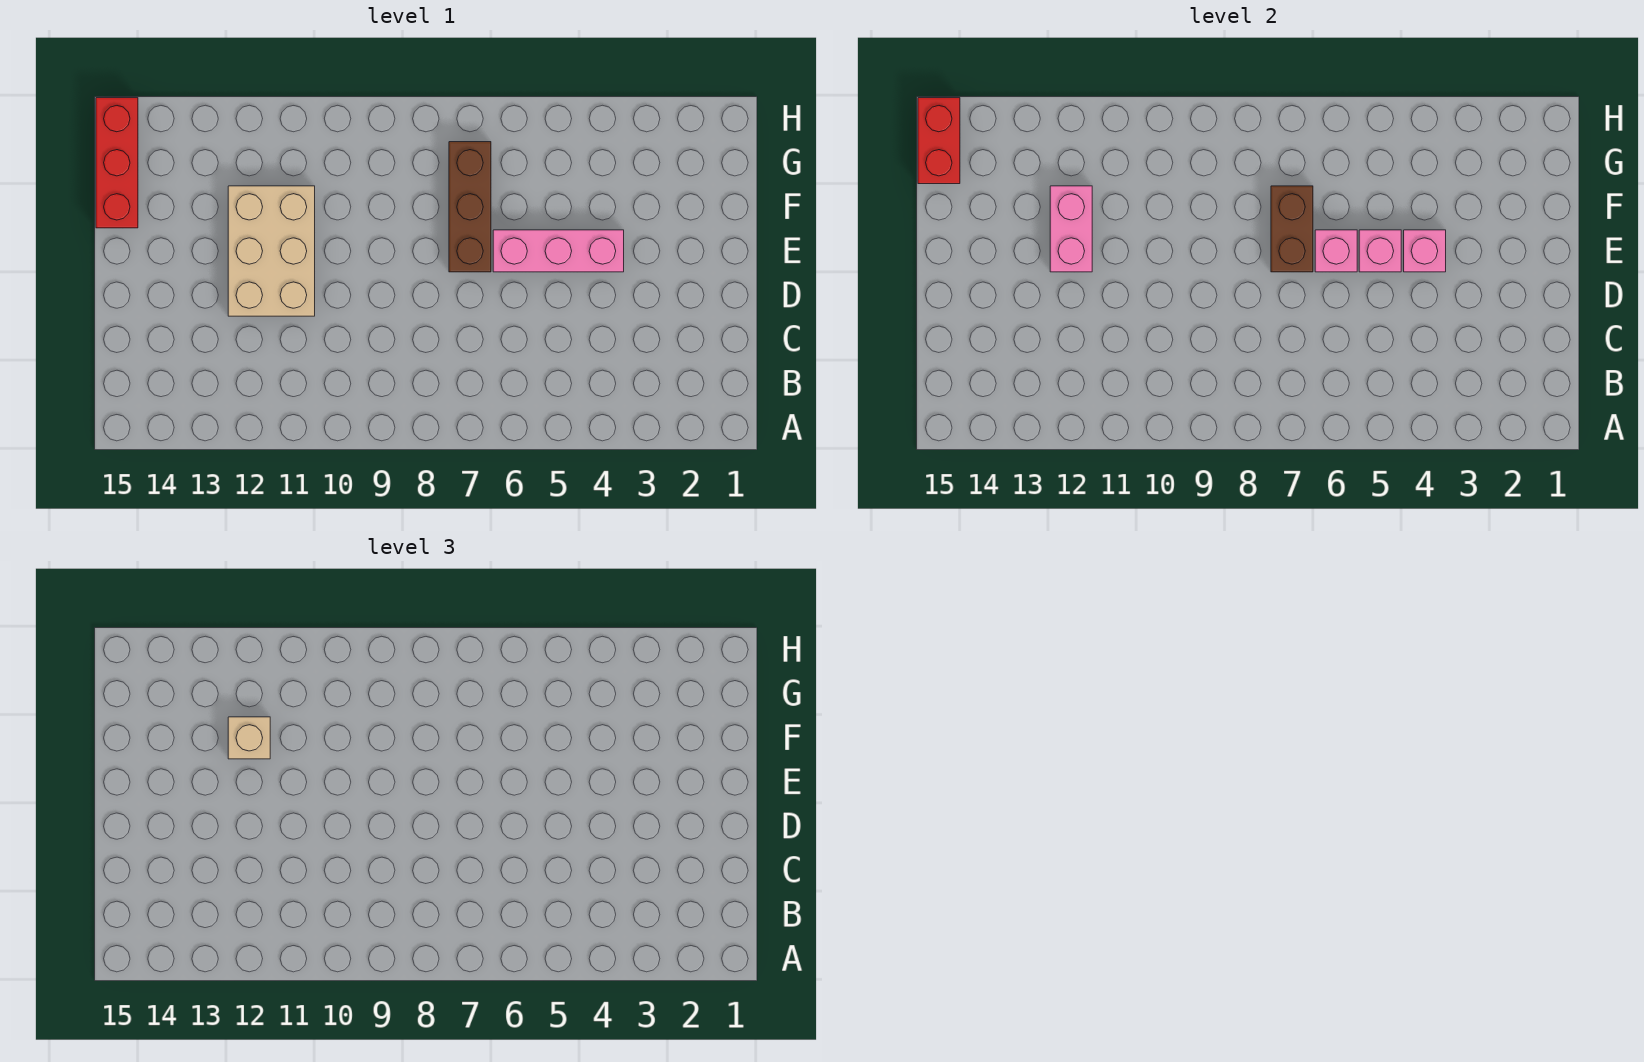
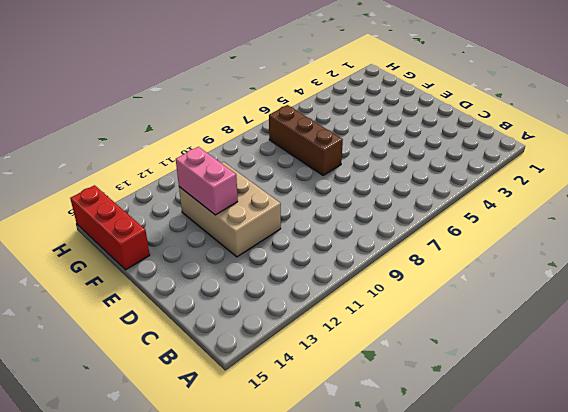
none -> pink brick E4:E6 level 1
none -> pink brick E4 level 2

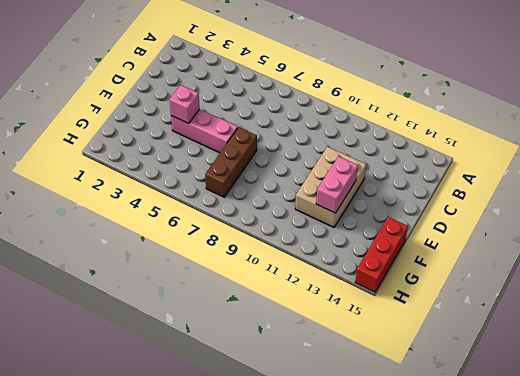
none -> pink brick E5 level 2
none -> pink brick E6 level 2

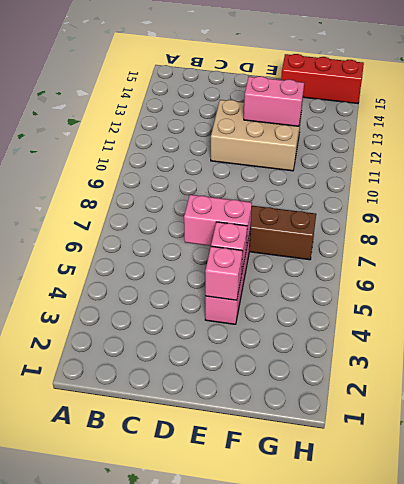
pink brick D6:E6 level 2 -> pink brick E6 level 2
none -> brown brick E7:F7 level 2
none -> red brick G15:H15 level 2

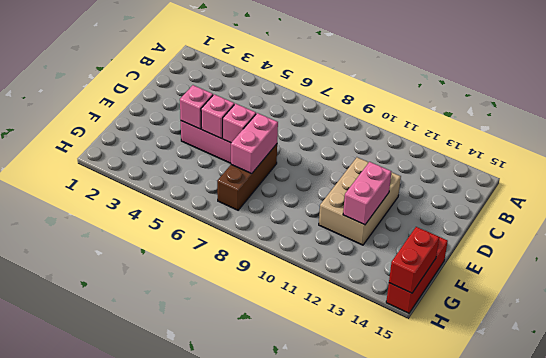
pink brick E7:F7 level 2 -> brown brick E7:F7 level 2
none -> tan brick F12 level 3

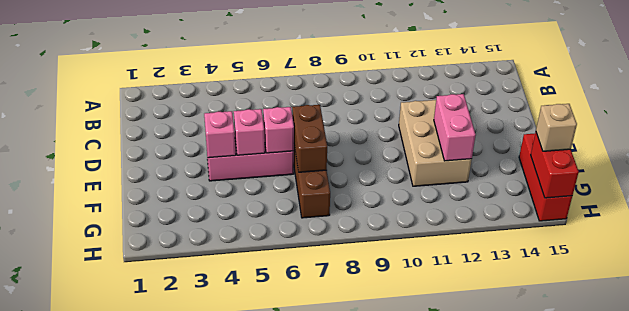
tan brick G15 level 3 -> tan brick F12 level 3

